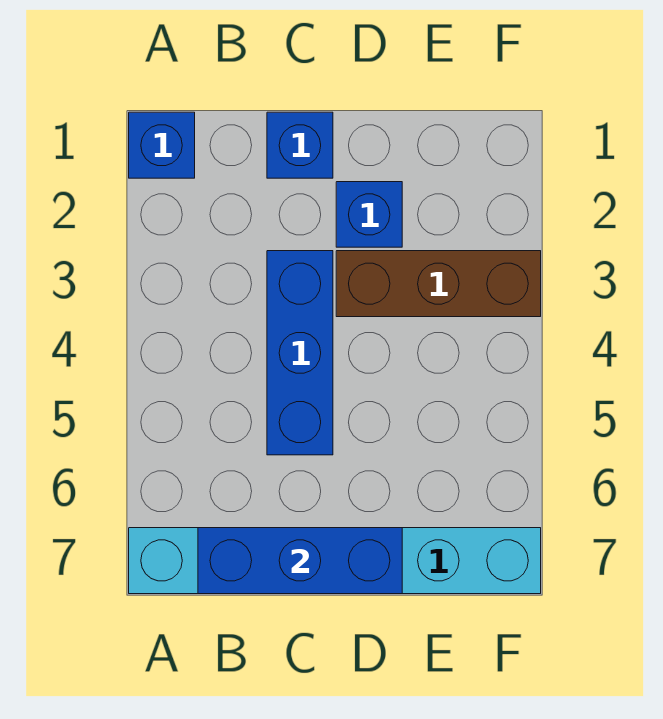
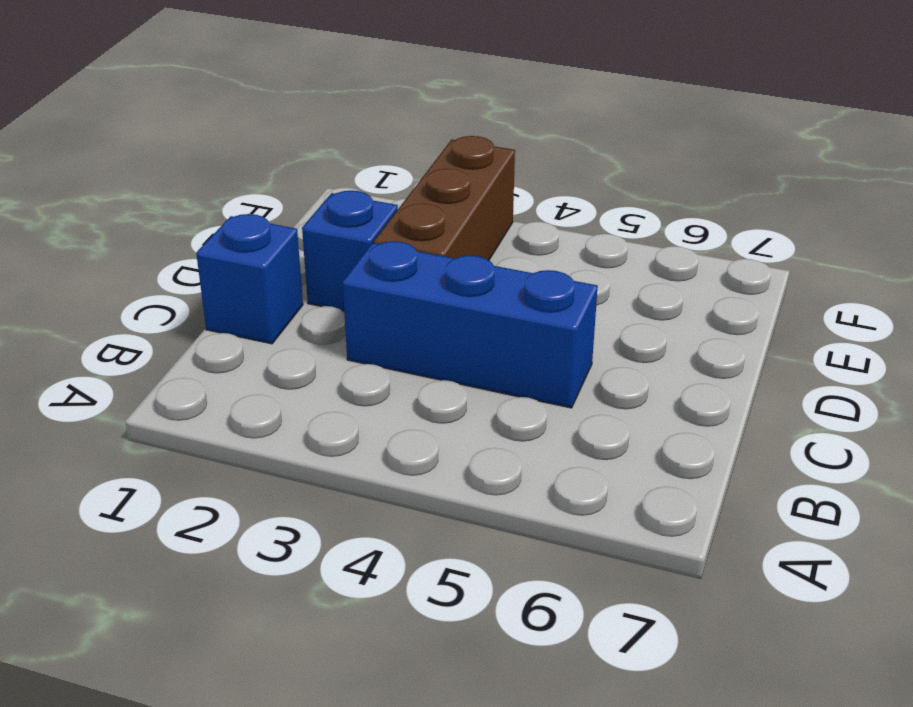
none -> blue brick A1 level 1
none -> cyan brick A7:F7 level 1

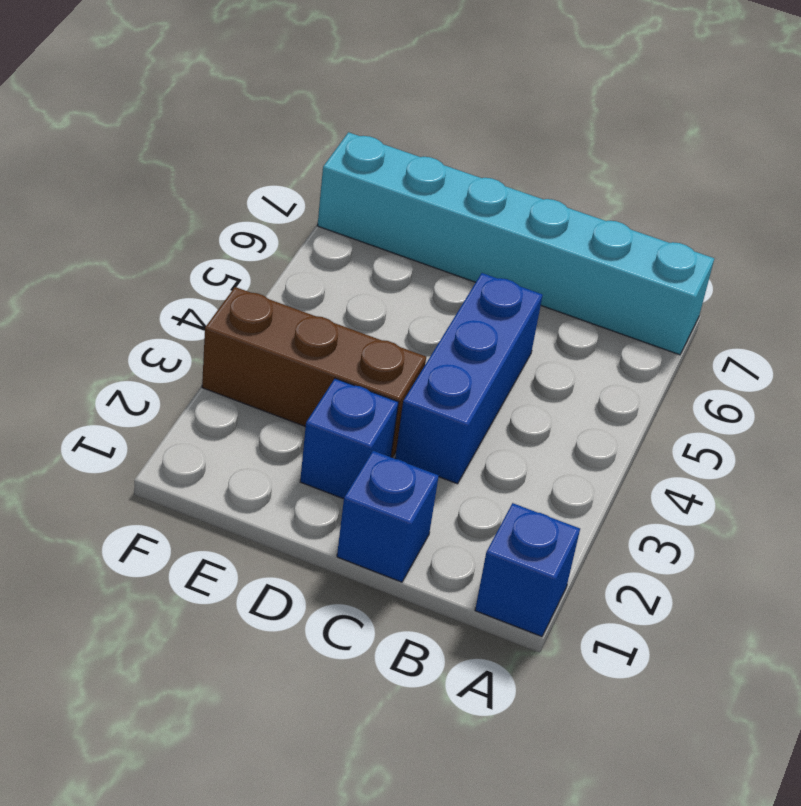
none -> blue brick B7:D7 level 2

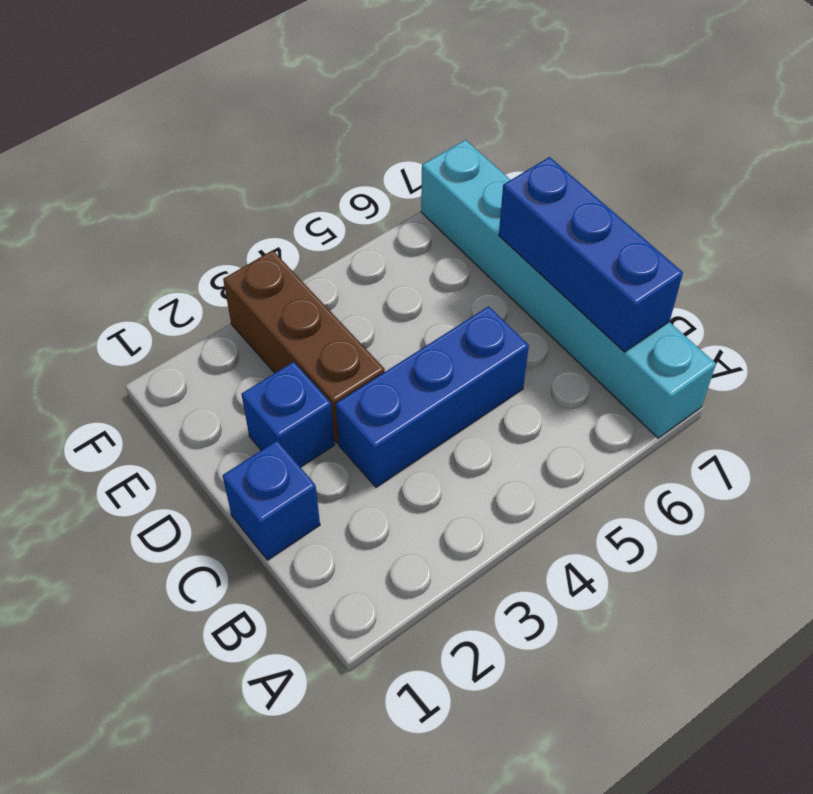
none -> blue brick A1 level 1

